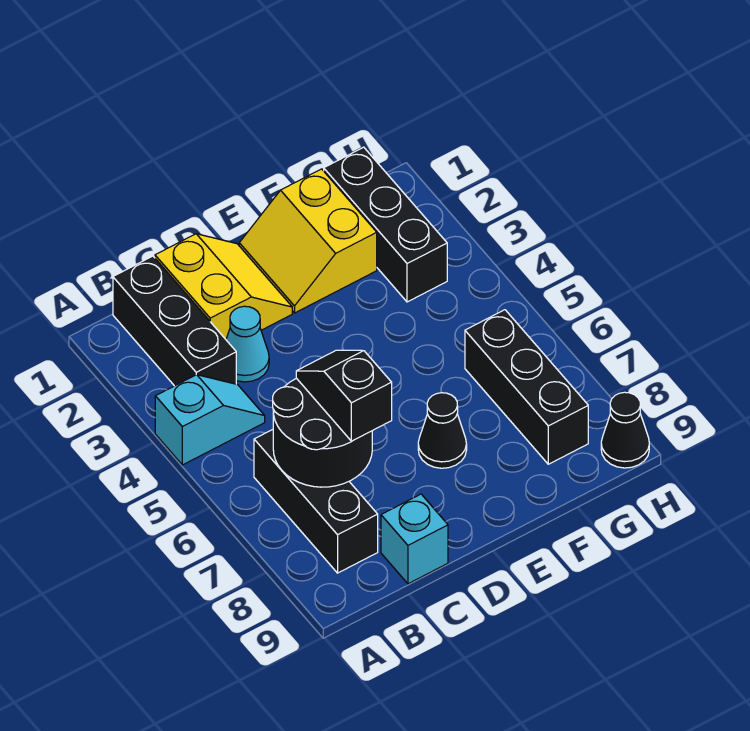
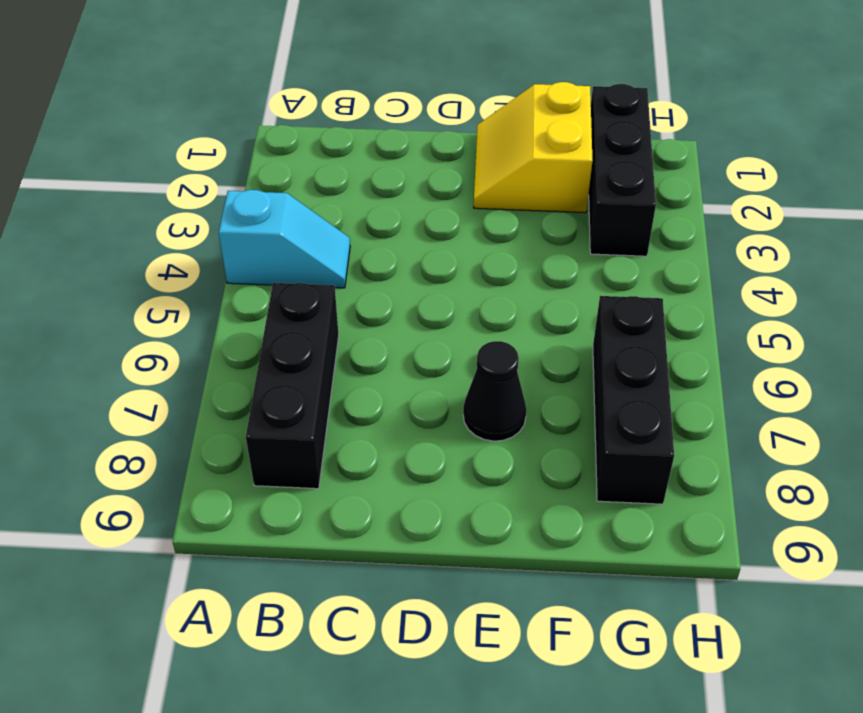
none -> black brick B1:B3 level 1
none -> yellow slope C1:D2 level 1 top C
none -> cyan cone C3 level 1

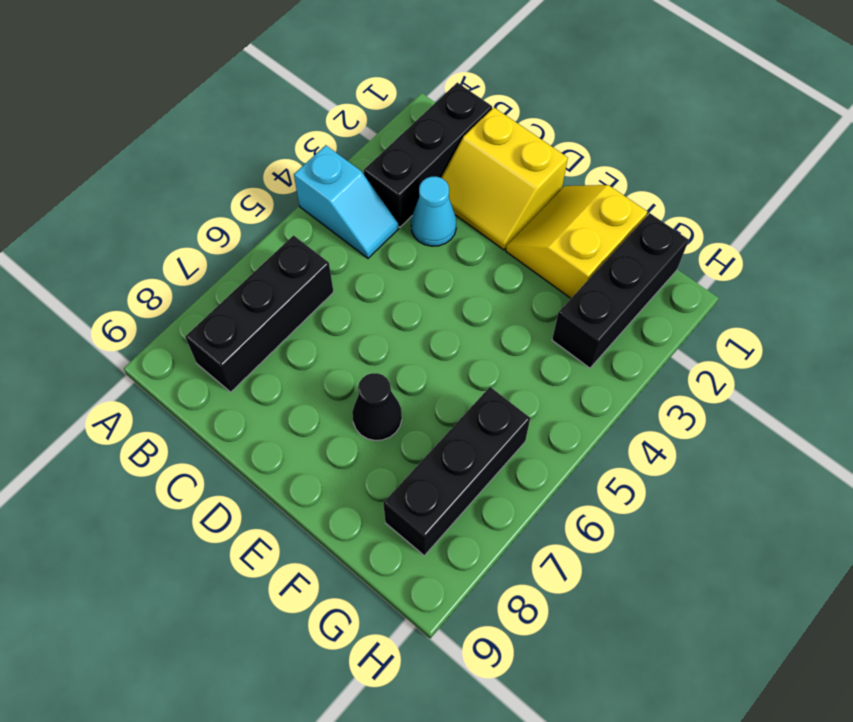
yellow slope C1:D2 level 1 top 1 -> yellow slope C1:D2 level 1 top C
none -> cyan brick C9 level 1
none -> black cone H9 level 1
none -> black round brick B6:C7 level 2

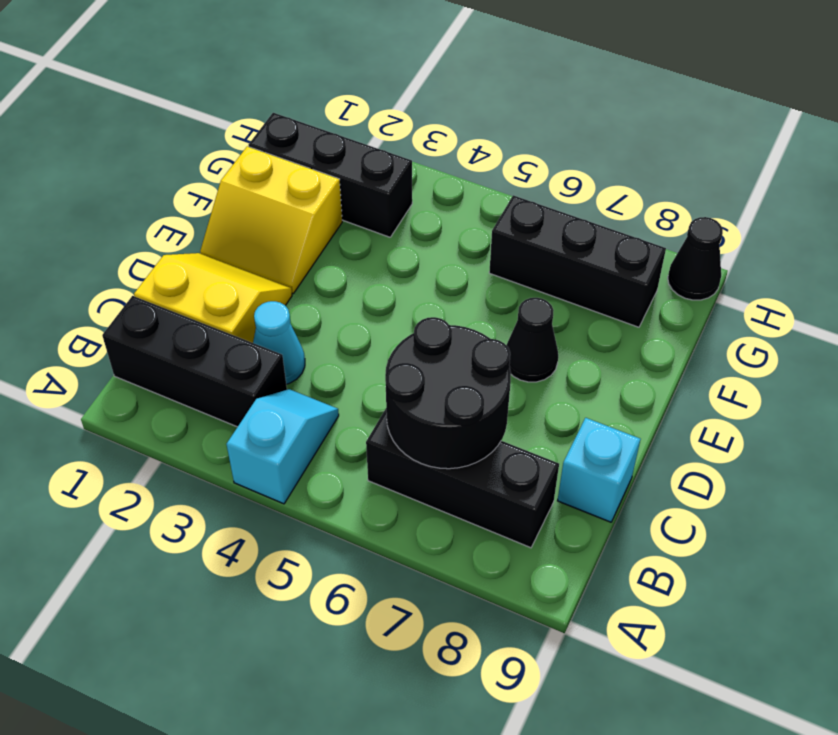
none -> black slope C6:C7 level 3 top 7

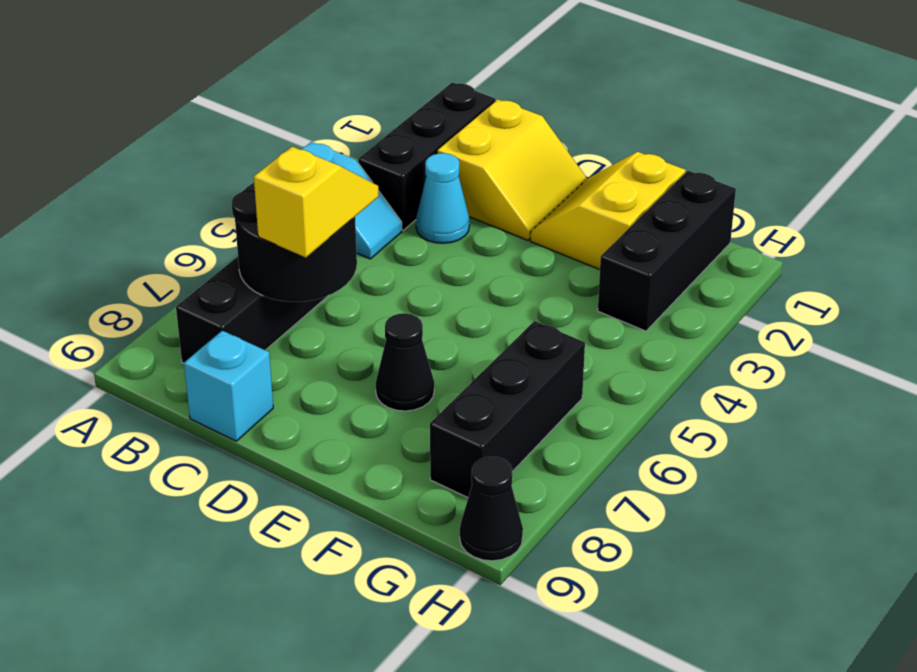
yellow slope C6:C7 level 3 top 7 -> black slope C6:C7 level 3 top 7

